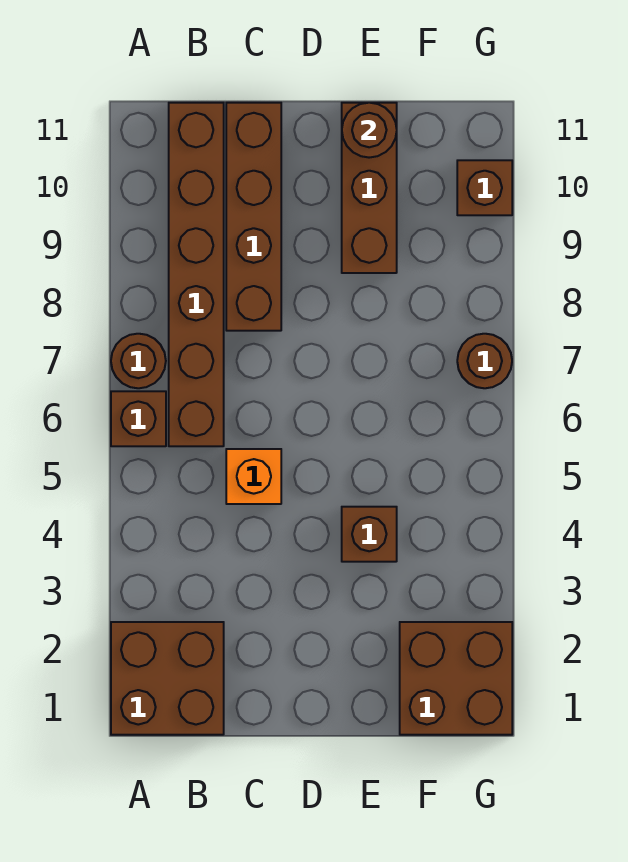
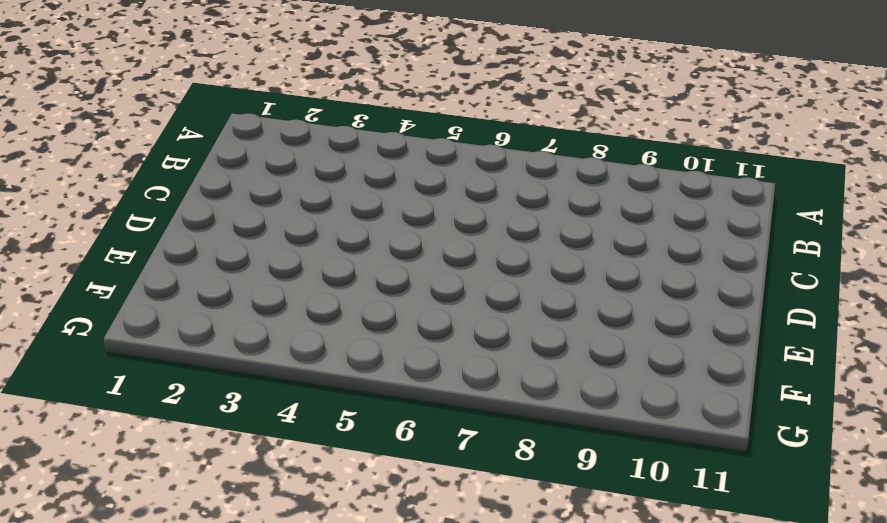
none -> brown brick A1:B2 level 1
none -> brown brick A6 level 1
none -> brown round brick A7 level 1

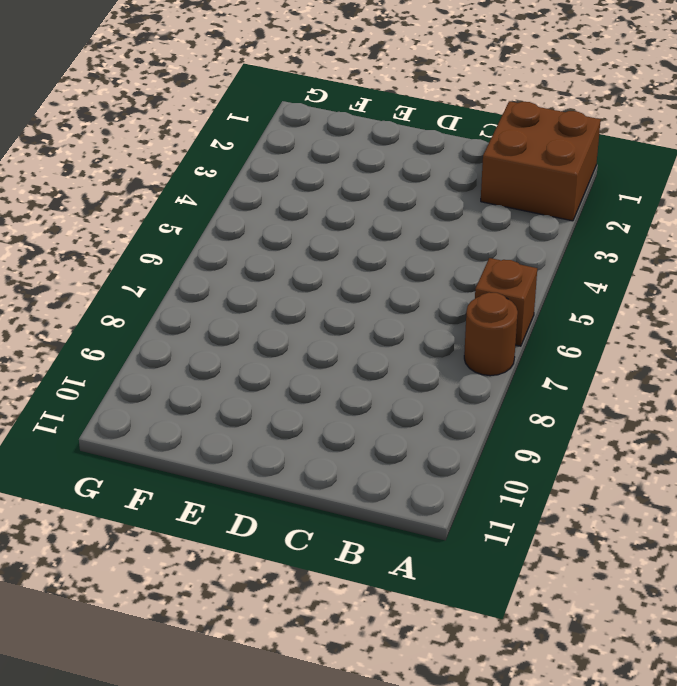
none -> brown brick B6:B11 level 1
none -> orange brick C5 level 1
none -> brown brick C8:C11 level 1

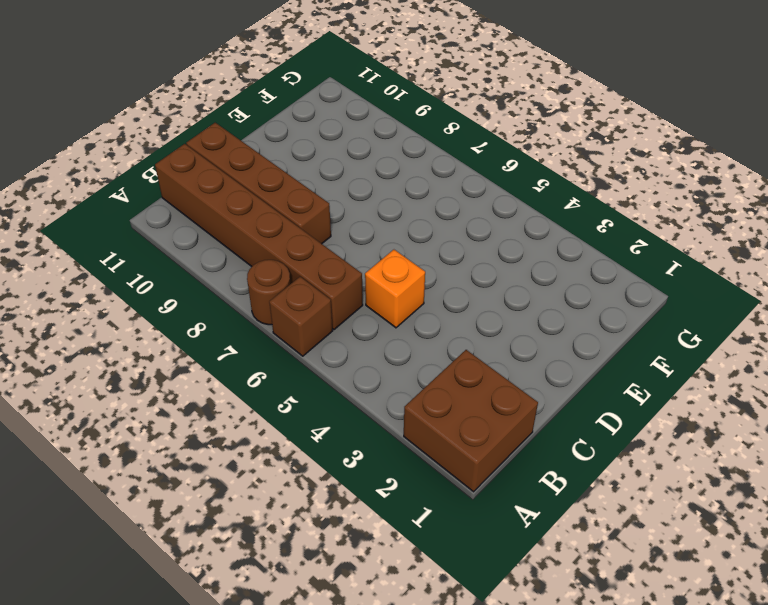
none -> brown brick E4 level 1
none -> brown brick E9:E11 level 1
none -> brown brick F1:G2 level 1

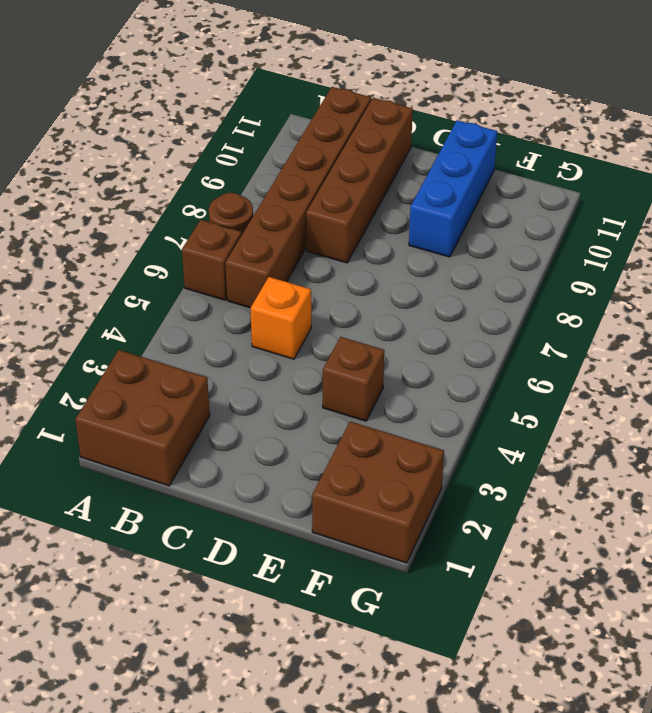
blue brick E9:E11 level 1 -> brown brick E9:E11 level 1
none -> brown round brick G7 level 1
none -> brown brick G10 level 1
none -> brown round brick E11 level 2

